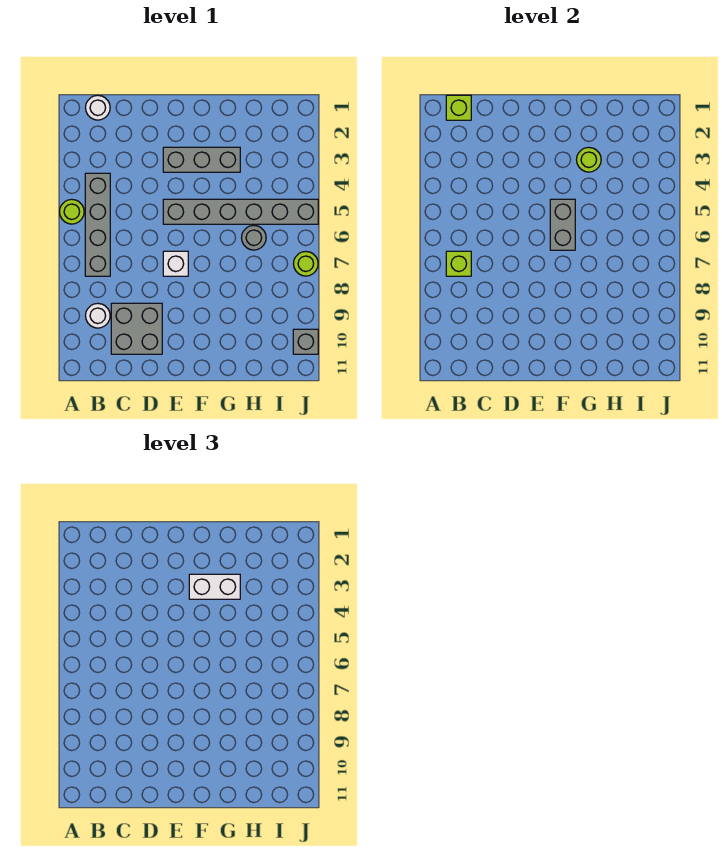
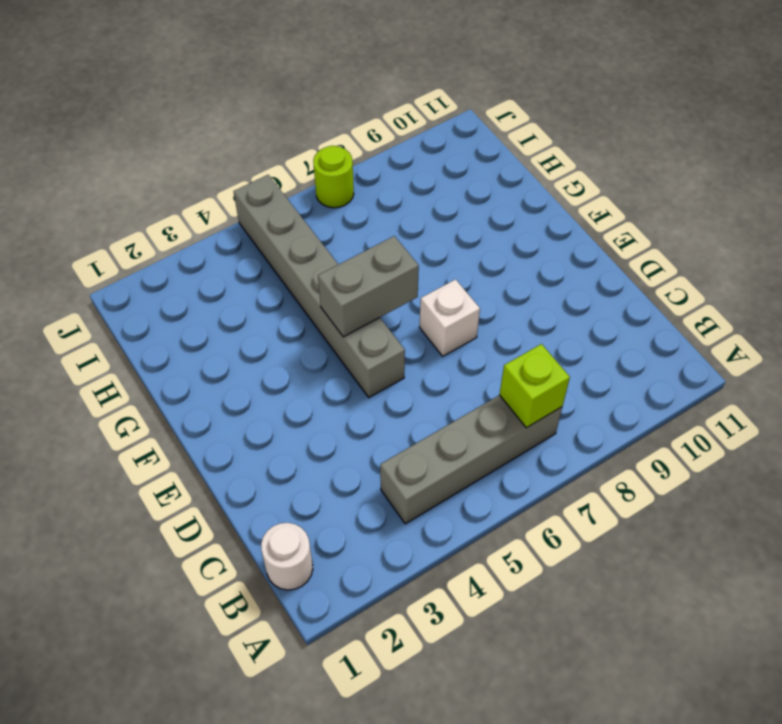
none -> lime round brick A5 level 1
none -> white round brick B9 level 1
none -> grey brick C9:D10 level 1

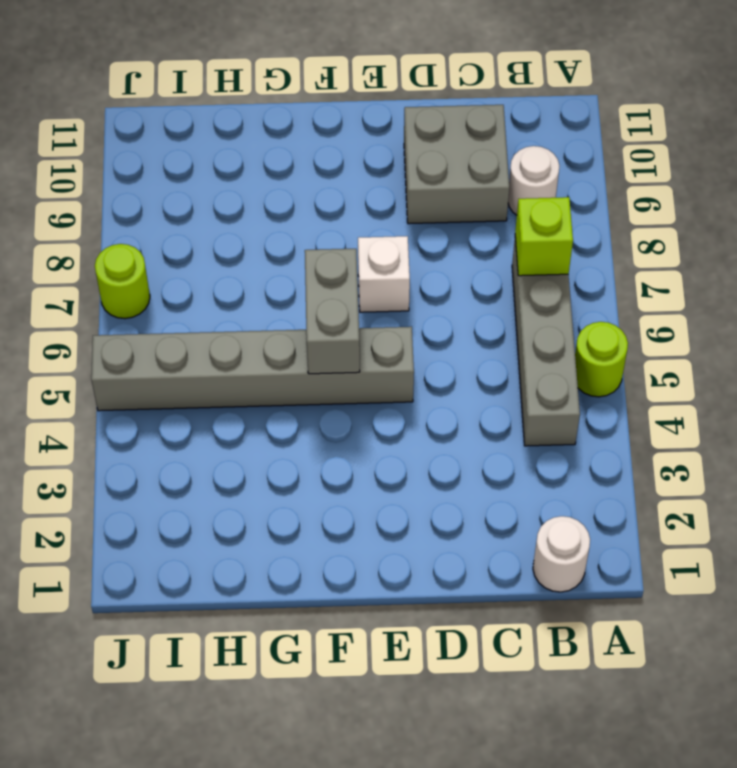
none -> grey brick E3:G3 level 1
none -> grey round brick H6 level 1
none -> grey brick J10 level 1

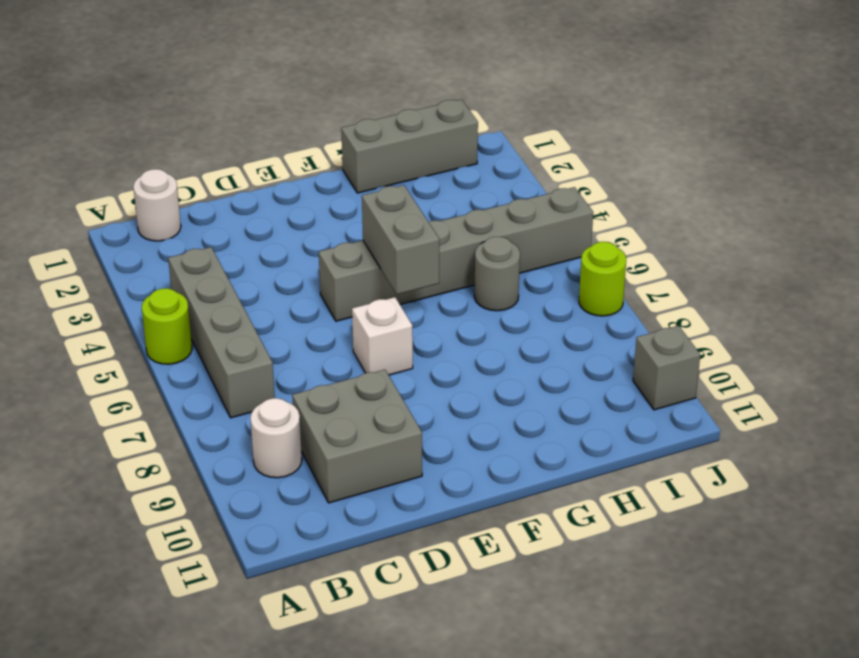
grey brick G1:I1 level 1 -> grey brick E3:G3 level 1
none -> lime brick B1 level 2
none -> lime brick B7 level 2
none -> lime round brick G3 level 2

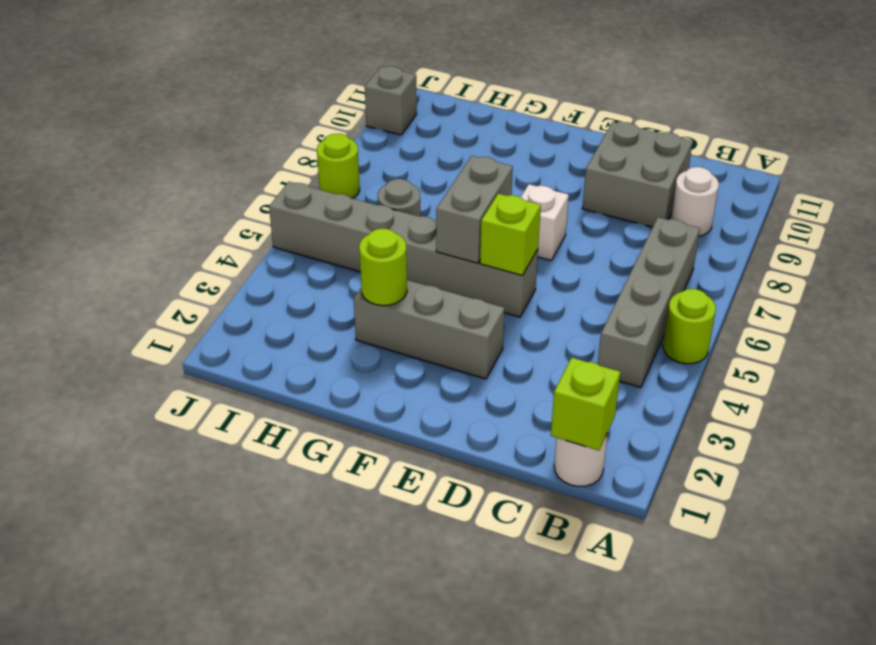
lime brick E5 level 2 -> lime brick B7 level 2
none -> white brick F3:G3 level 3

